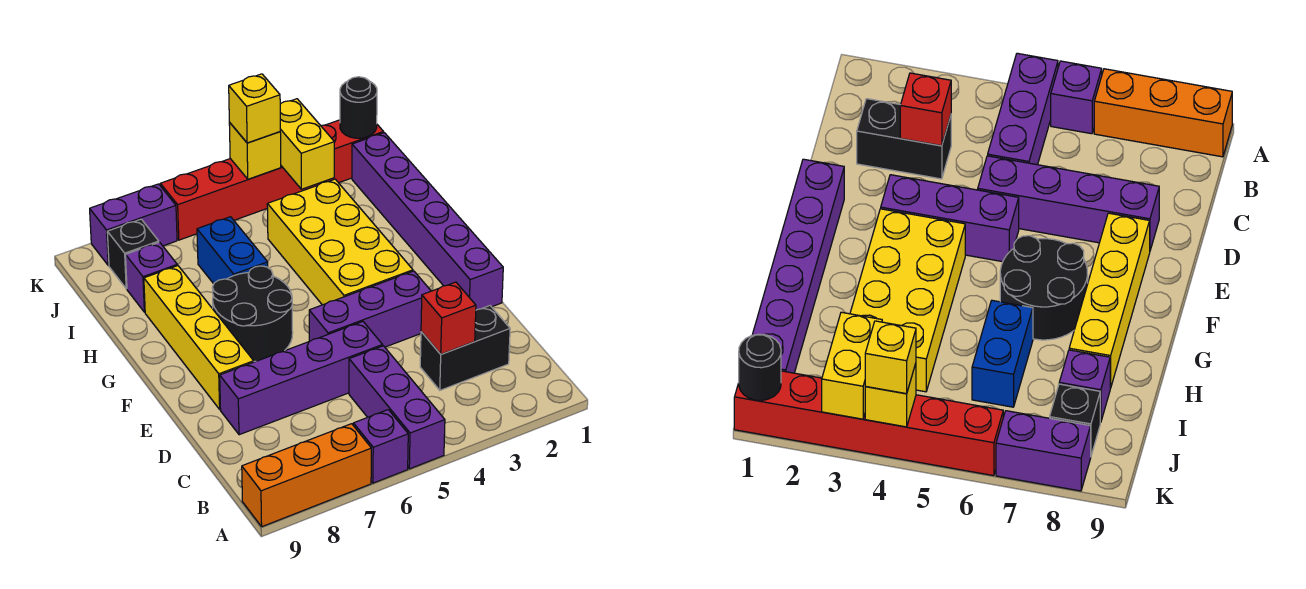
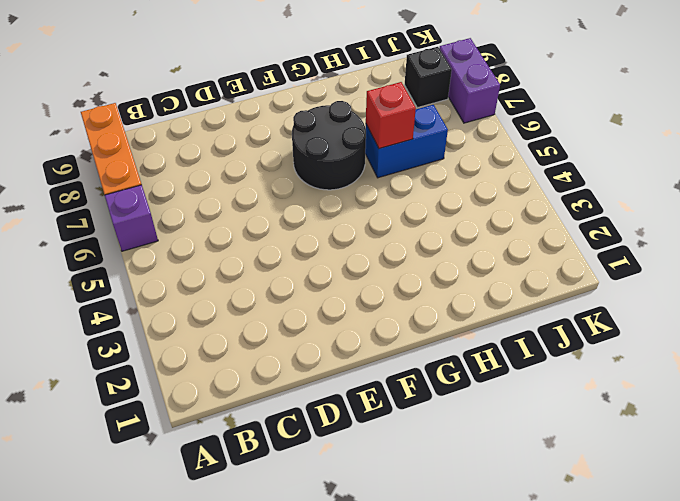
red brick H6 level 2 -> red brick C3 level 2
none -> purple brick A5:C5 level 1
none -> black brick C2:C3 level 1
none -> purple brick D5:D8 level 1

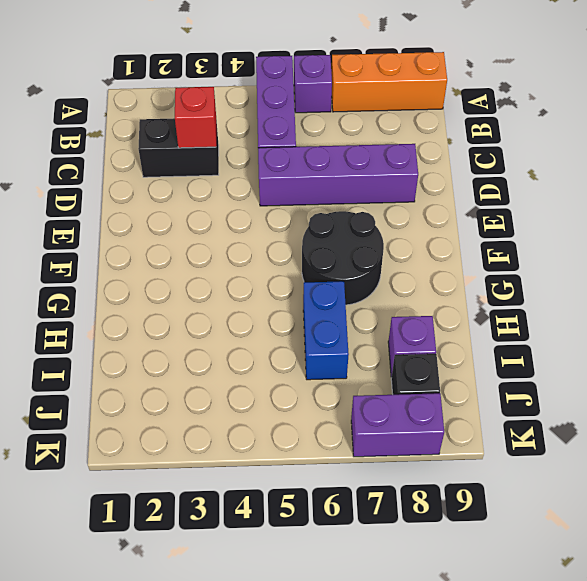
none -> purple brick E1:J1 level 1
none -> purple brick E3:E5 level 1
none -> yellow brick E8:H8 level 1

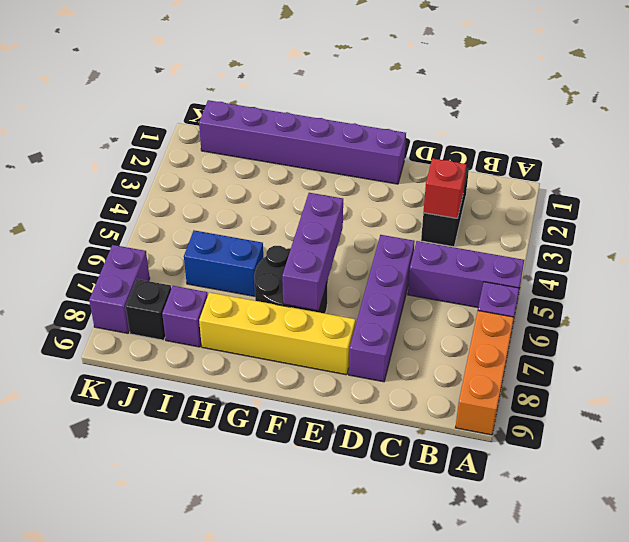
purple brick F5:F7 level 2 -> purple brick E3:E5 level 1
none -> yellow brick F3:I4 level 1
none -> red brick K1:K6 level 1
none -> yellow brick J3:K3 level 2

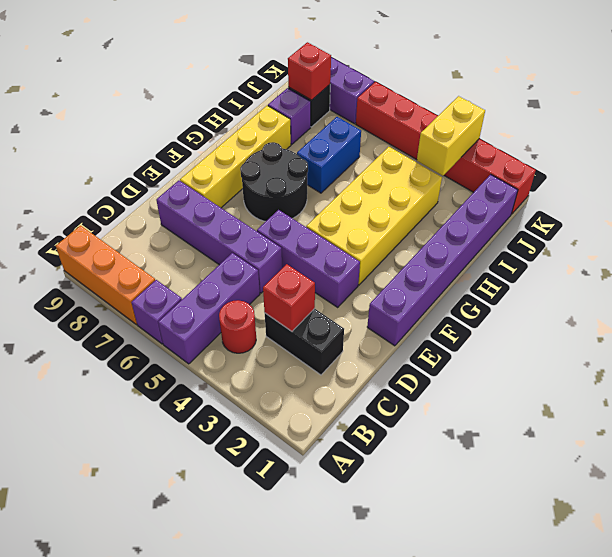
red round brick B4 level 1 -> none
red brick J8 level 2 -> none
none -> black round brick K1 level 2
none -> yellow brick K4 level 2
none -> yellow brick K4 level 3

